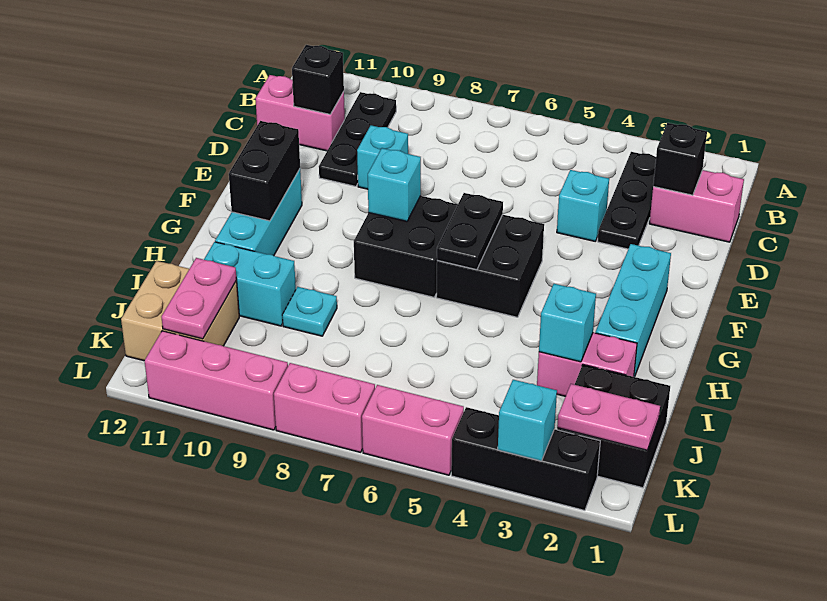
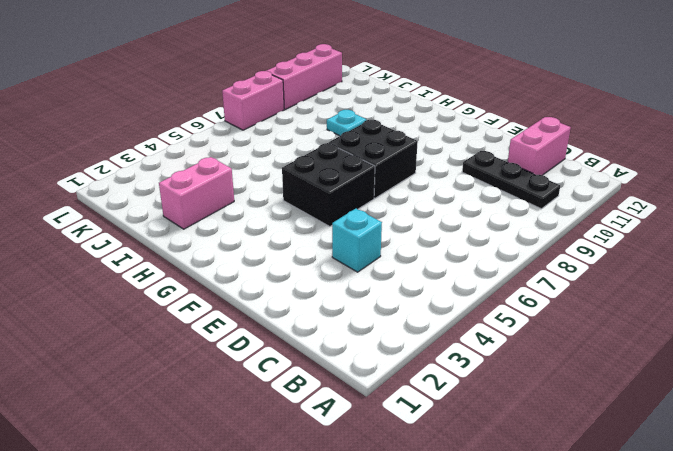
none -> black plate B3:D3 level 1
none -> pink brick C1:C2 level 1
none -> cyan brick D9 level 1

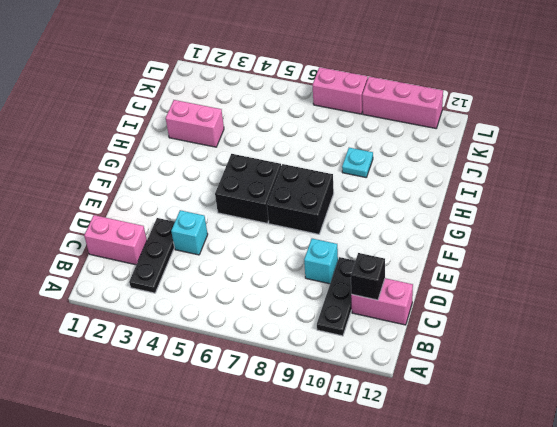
none -> cyan brick F2:H2 level 1
none -> cyan brick F11:H11 level 1
none -> cyan brick I10:I11 level 1

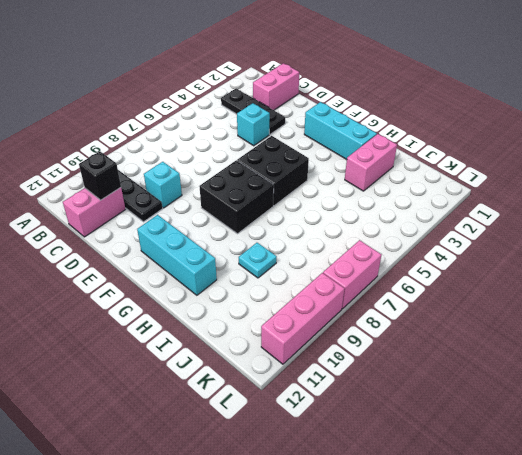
none -> cyan brick I10:I11 level 1
none -> black brick J1:K2 level 1
none -> tan brick J11:K12 level 1

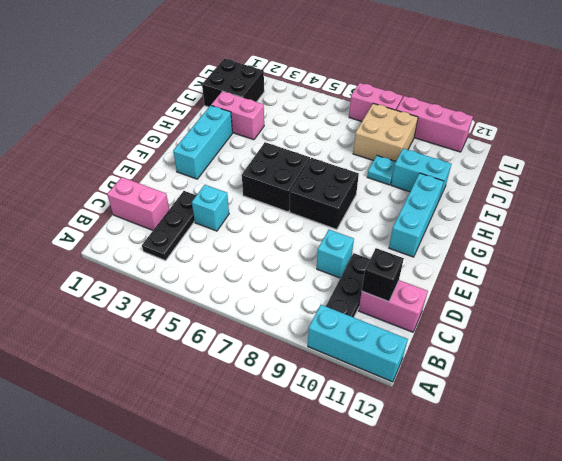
cyan brick A10:A12 level 1 -> none
tan brick J8:K9 level 1 -> tan brick J11:K12 level 1
none -> black brick L2:L4 level 1
none -> pink brick L5:L6 level 1
none -> black brick C2 level 2

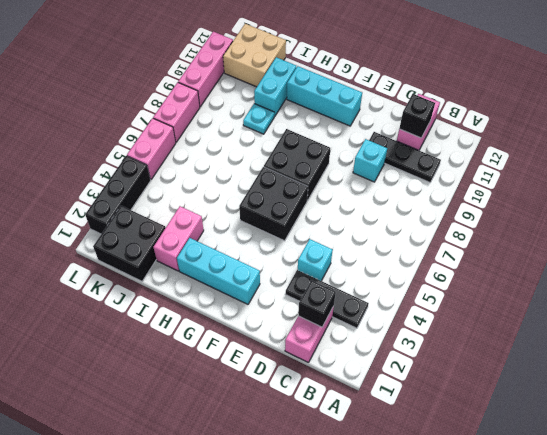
none -> black plate F6:G6 level 2
none -> cyan brick F8 level 2
none -> black brick F11:G11 level 2

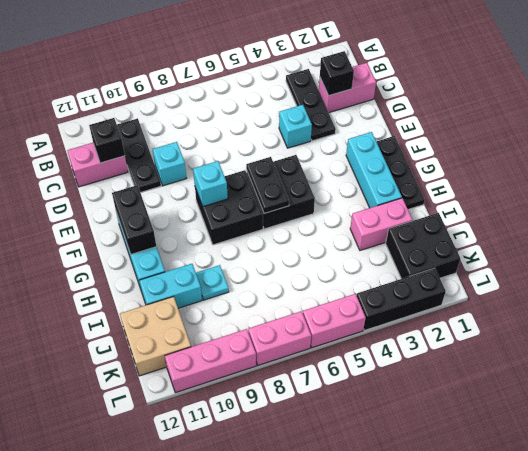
black plate F1:H1 level 1 -> none
none -> cyan brick I3 level 2
none -> pink plate J11:K11 level 2
none -> pink plate K1:K2 level 2

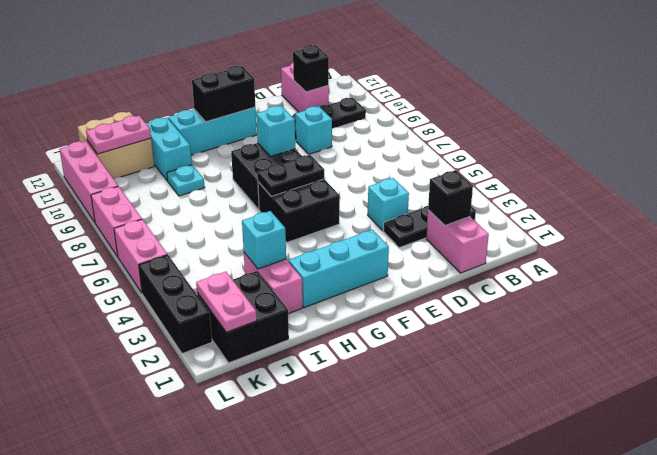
none -> cyan brick L3 level 2

